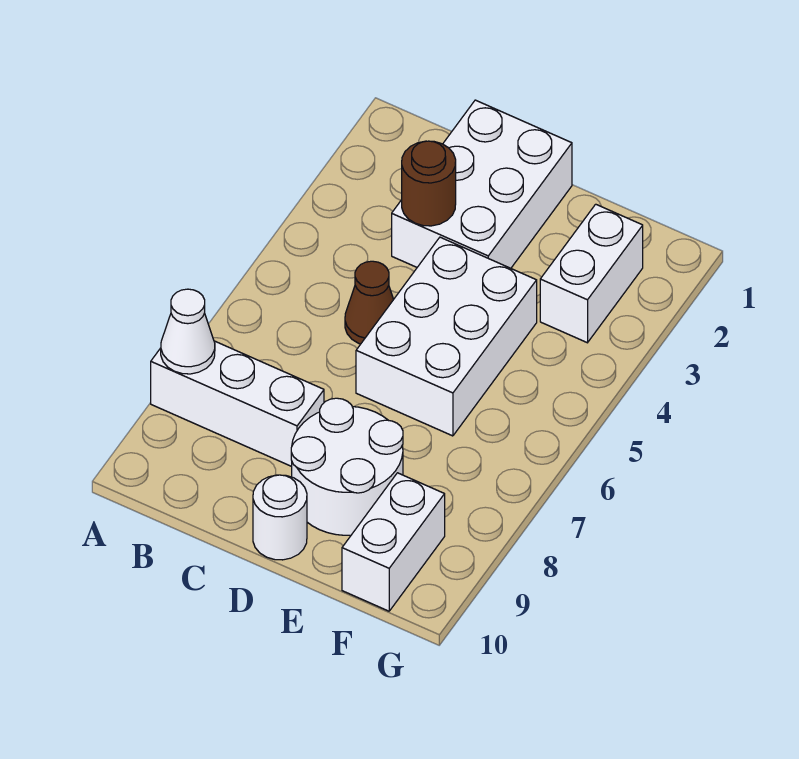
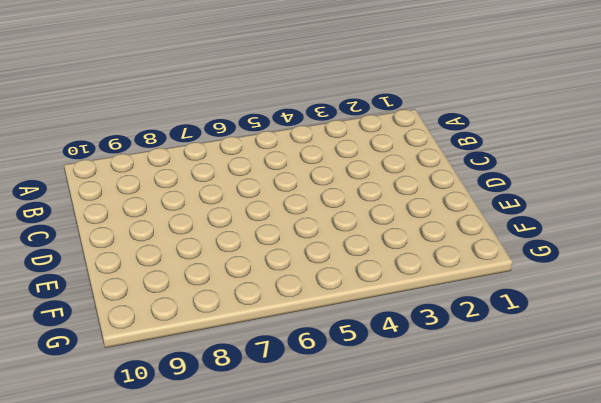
none -> white brick A8:C8 level 1
none -> white brick C1:D3 level 1

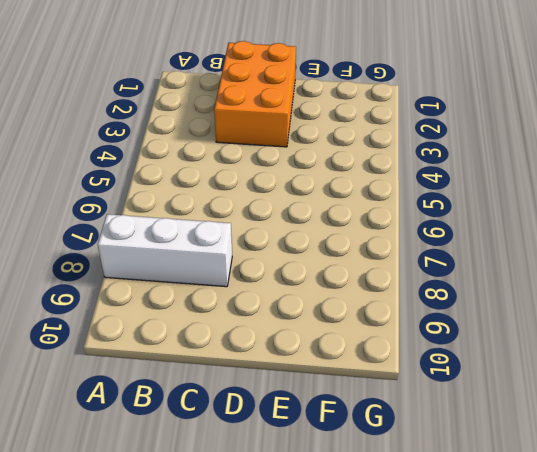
orange brick C1:D3 level 1 -> white brick C1:D3 level 1
none -> brown cone C5 level 1
none -> white brick D4:E6 level 1

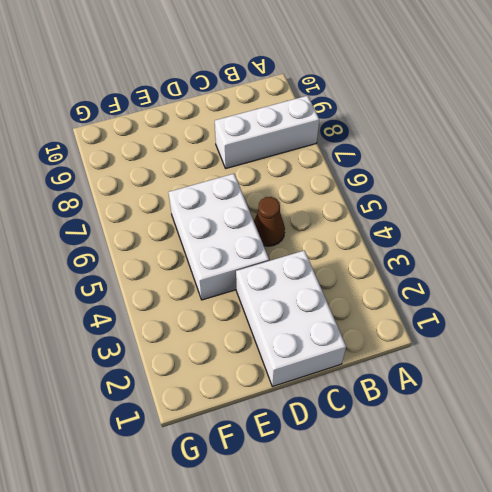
none -> white round brick D8:E9 level 1
none -> white round brick D10 level 1

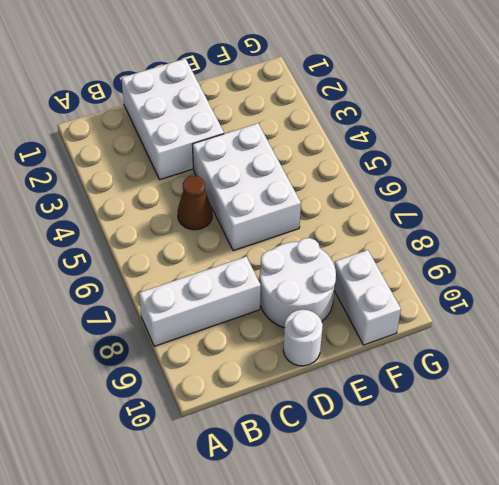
none -> white brick F2:F3 level 1
none -> white cone A8 level 2

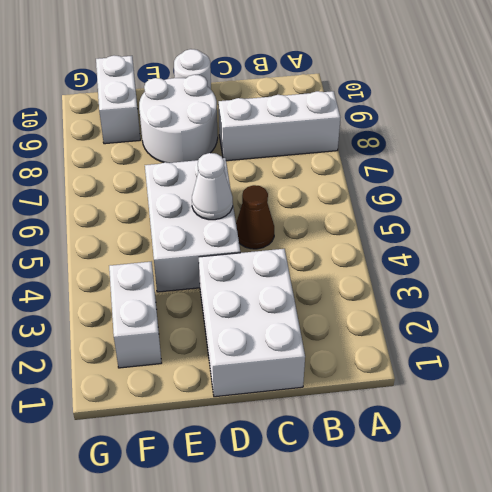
white cone D5 level 2 -> white cone A8 level 2
none -> brown round brick C3 level 2

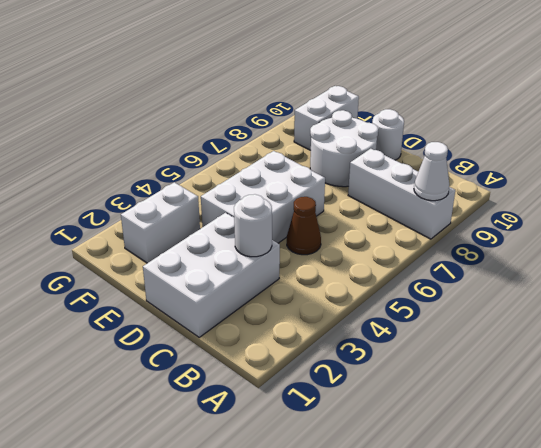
white round brick C3 level 2 -> brown round brick C3 level 2

